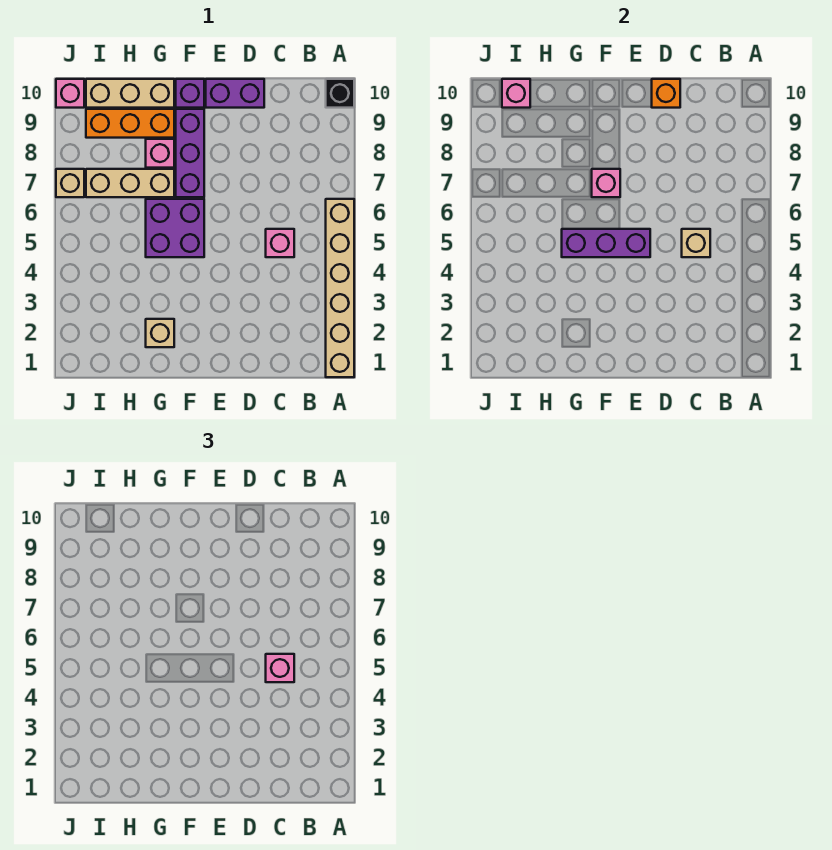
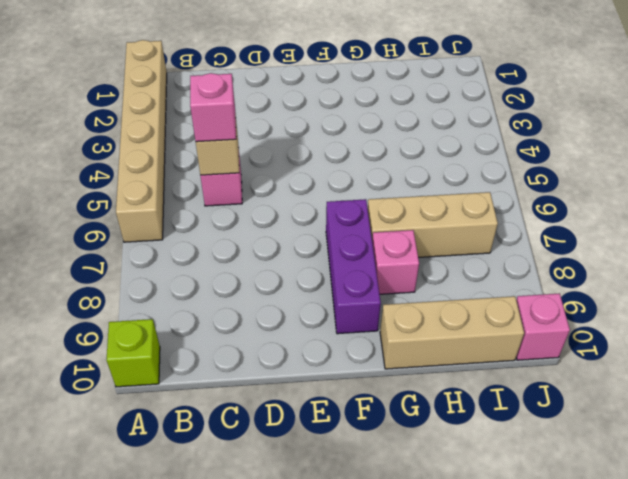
lime brick A10 level 1 -> black brick A10 level 1
none -> purple brick D10:E10 level 1
none -> purple brick F5:G6 level 1
none -> purple brick F10 level 1

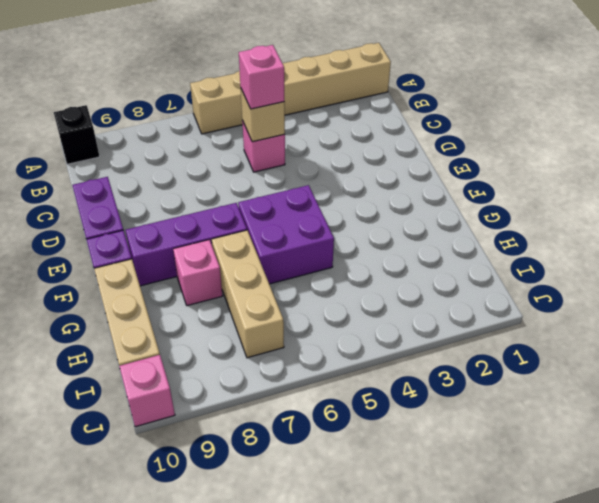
none -> tan brick G2 level 1
none -> orange brick G9:I9 level 1
none -> tan brick J7 level 1

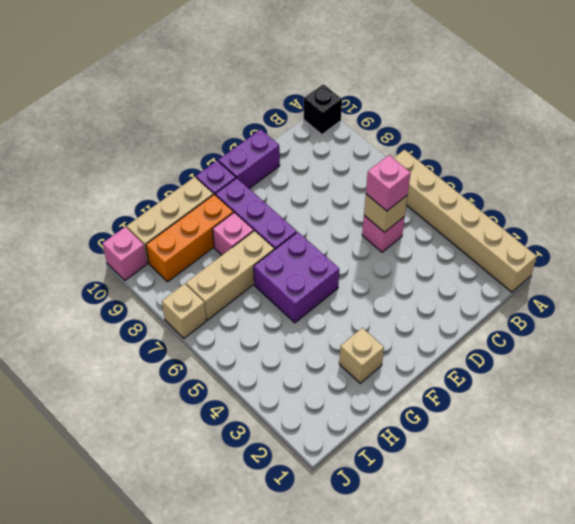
none -> orange brick D10 level 2
none -> purple brick E5:G5 level 2
none -> pink brick F7 level 2

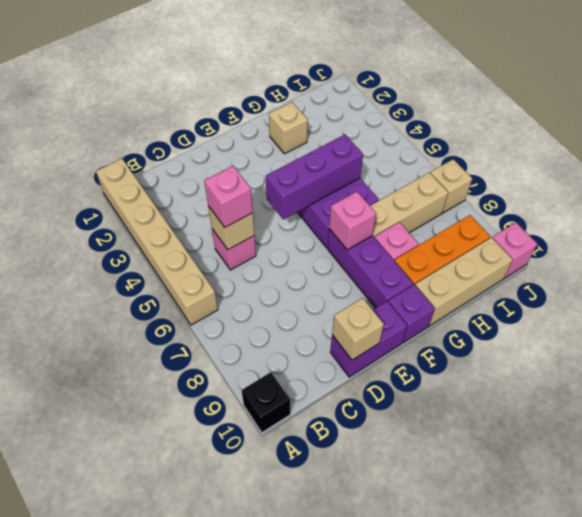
tan brick D10 level 2 -> orange brick D10 level 2
none -> pink brick I10 level 2

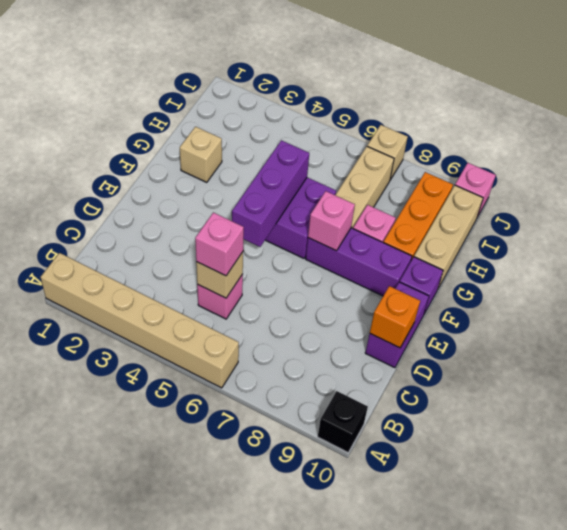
none -> pink brick I10 level 2

